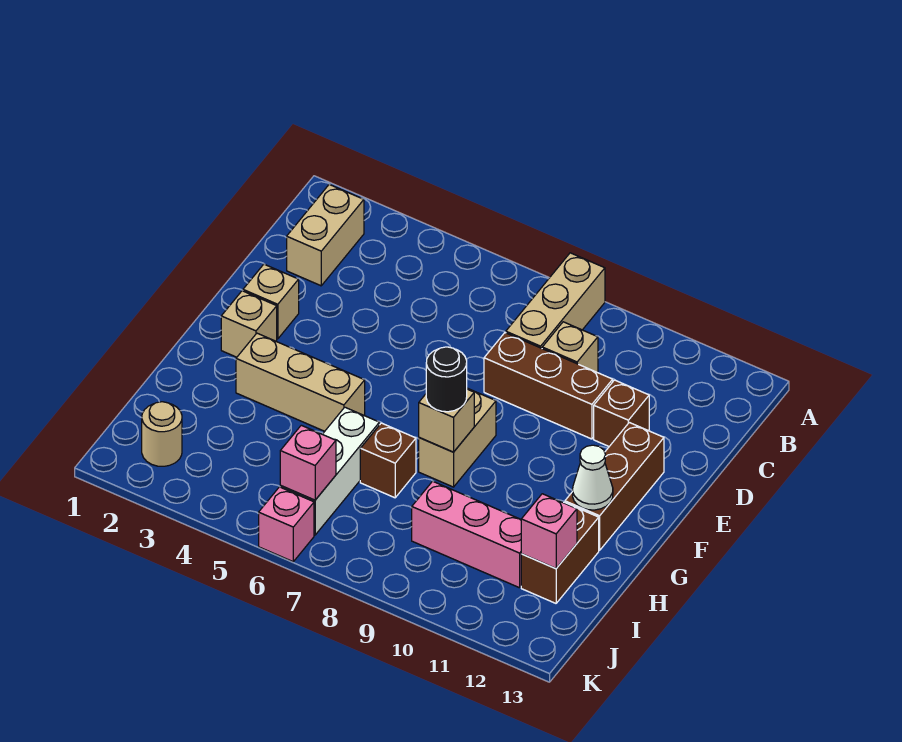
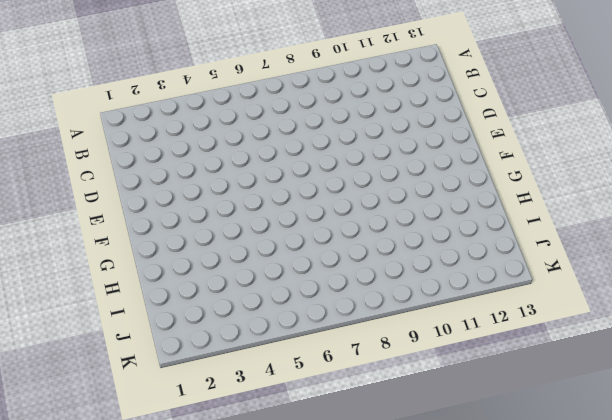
none -> tan brick A8:C8 level 1
none -> tan brick B2:C2 level 1
none -> tan brick C9 level 1

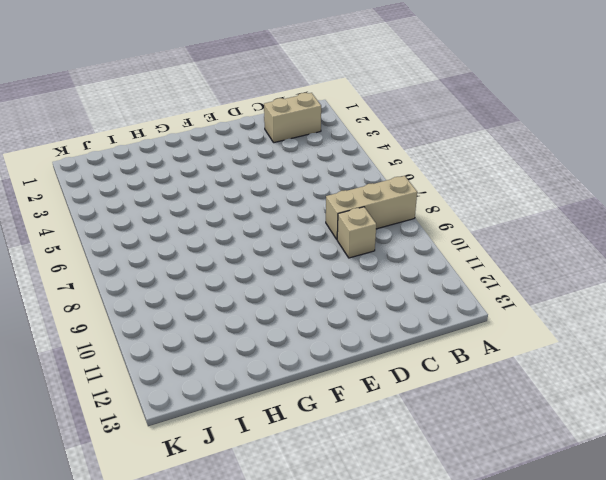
none -> brown brick D8:D10 level 1
none -> brown brick D11 level 1
none -> tan brick E2 level 1

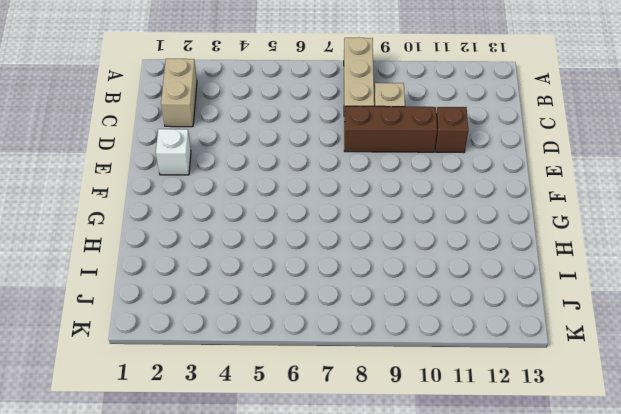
white brick E2 level 1 -> tan brick E2 level 1
none -> brown brick E12:G12 level 1
none -> tan brick F2 level 1
none -> tan brick F8:G8 level 1

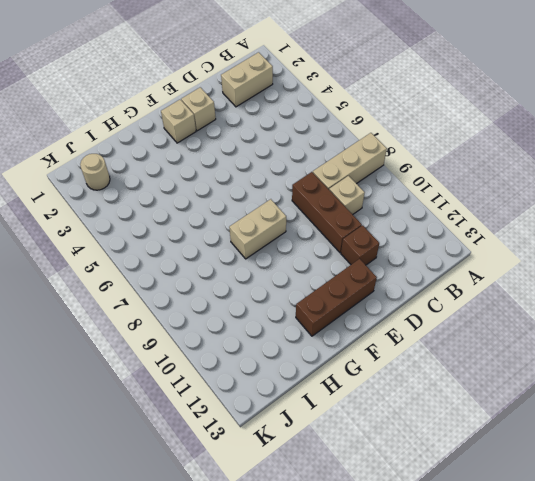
none -> tan brick G3:G5 level 1
none -> white brick H6:J6 level 1
none -> brown brick H7 level 1

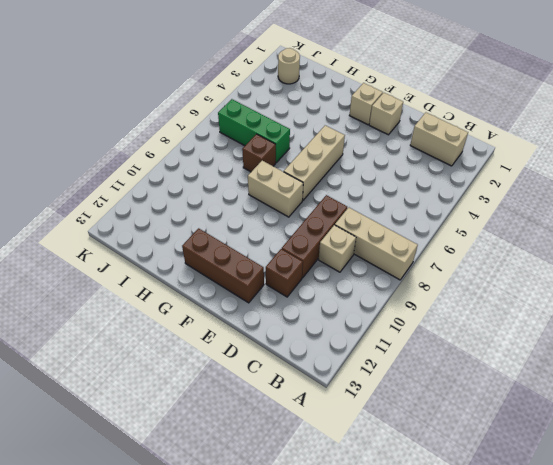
tan brick F5:F7 level 1 -> tan brick G3:G5 level 1
green brick H6:J6 level 1 -> white brick H6:J6 level 1
none -> brown brick H12:I12 level 1
none -> pink brick I9:I11 level 1
none -> pink brick K6 level 1

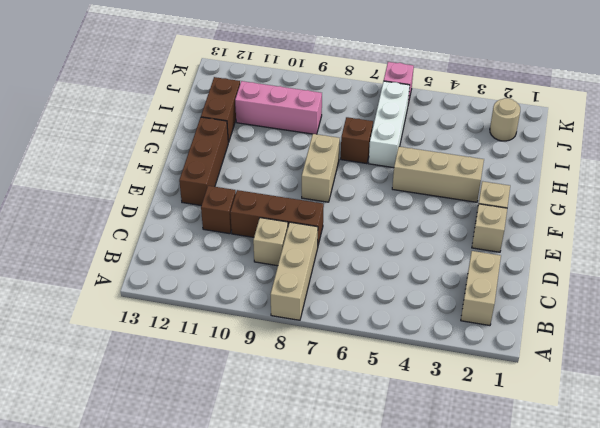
none -> tan brick G8 level 2
none -> white cone G12 level 2
none -> pink brick I12 level 2

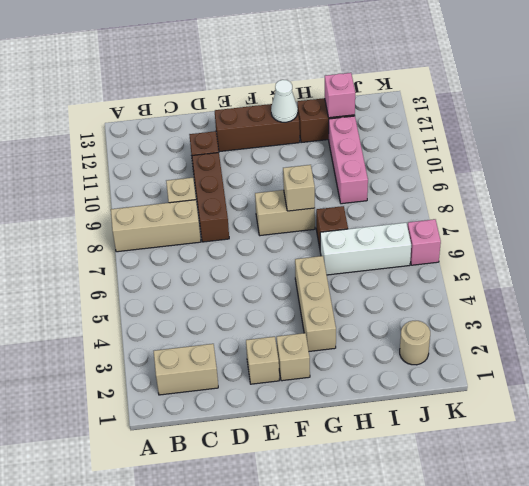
none -> pink brick J6 level 2
none -> black round brick G8 level 3

